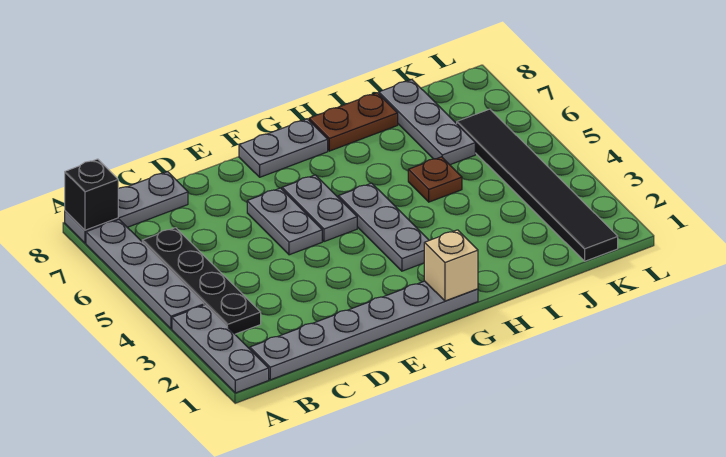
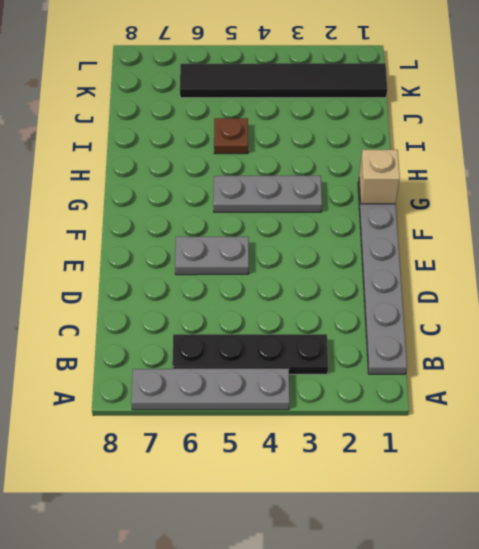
none -> grey plate A1:A3 level 1
none -> grey plate A8:C8 level 1
none -> grey plate F5:F6 level 1

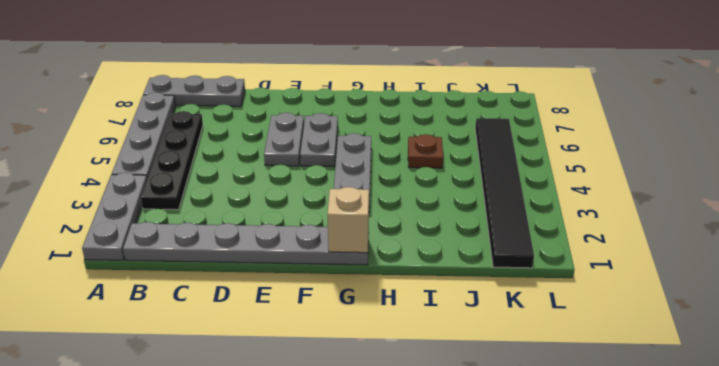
none -> grey plate F8:G8 level 1
none -> brown plate H8:I8 level 1
none -> grey plate J6:J8 level 1

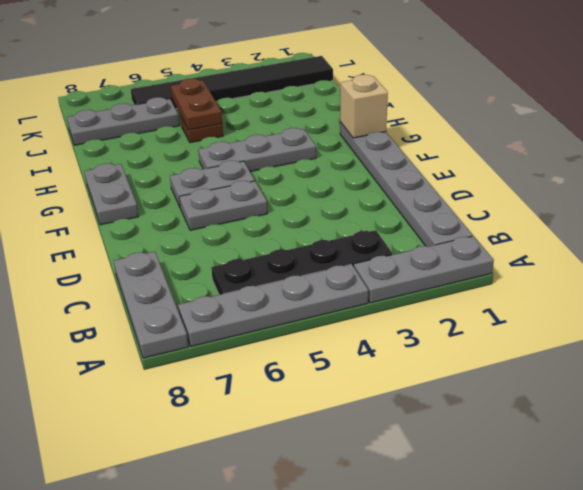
brown plate I5:J5 level 2 -> brown plate H8:I8 level 1
none -> black brick A8 level 2

